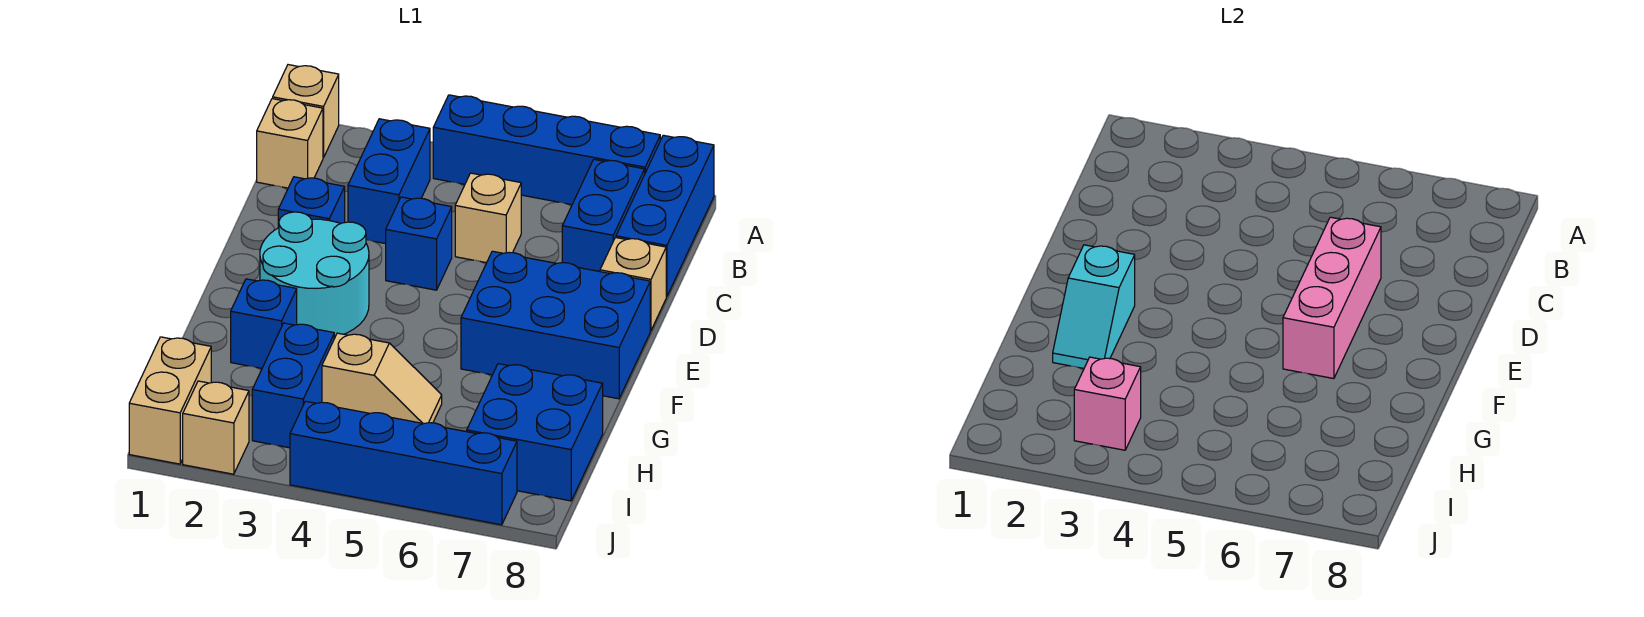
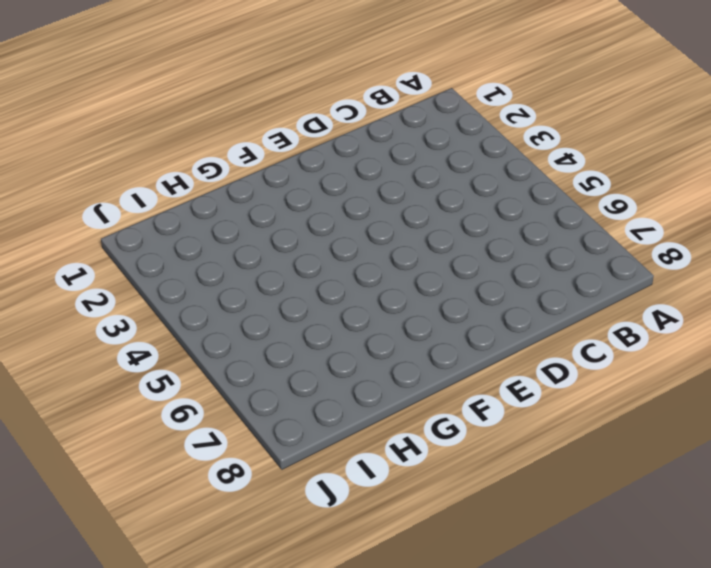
none -> tan brick A1 level 1
none -> blue brick A4:A7 level 1
none -> blue brick A8:C8 level 1

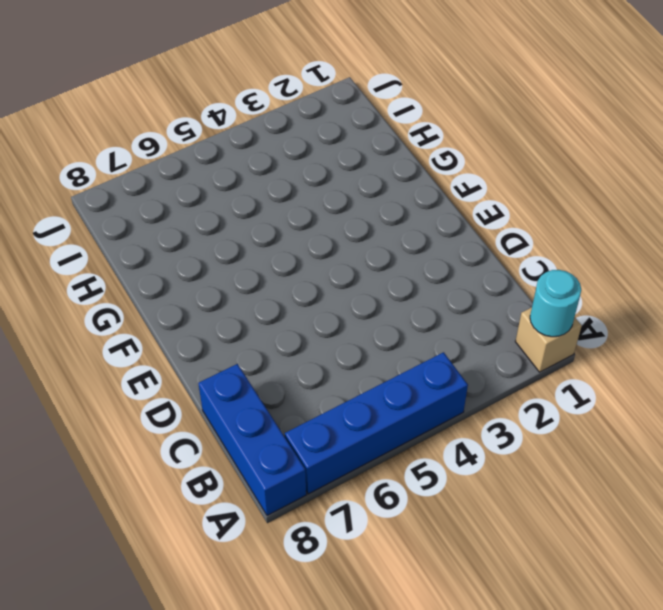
cyan round brick A1 level 2 -> none
none -> tan brick B1 level 1
none -> blue brick B3:C3 level 1
none -> blue brick B7:C7 level 1

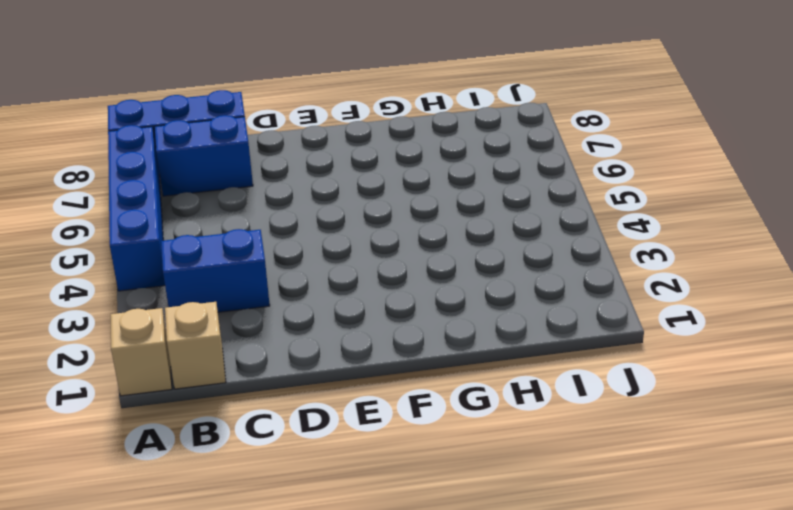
none -> tan brick C5 level 1
none -> blue brick D2 level 1
none -> blue brick D4 level 1

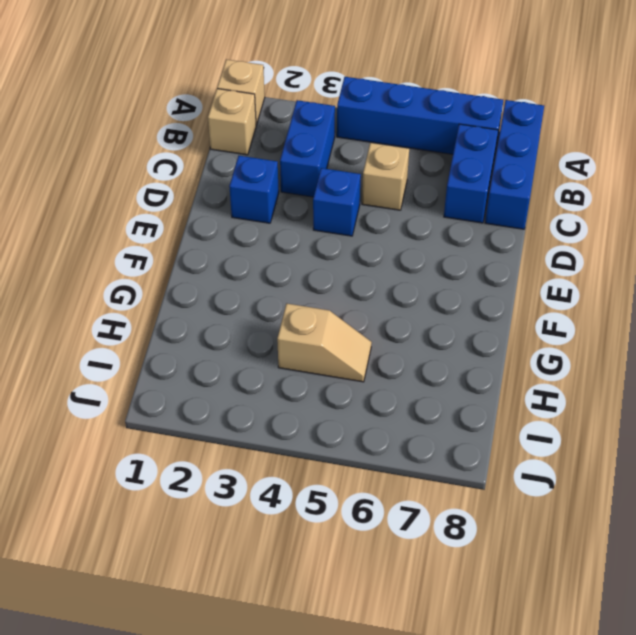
none -> tan brick D8 level 1
none -> cyan round brick E2:F3 level 1
none -> blue brick E6:F8 level 1

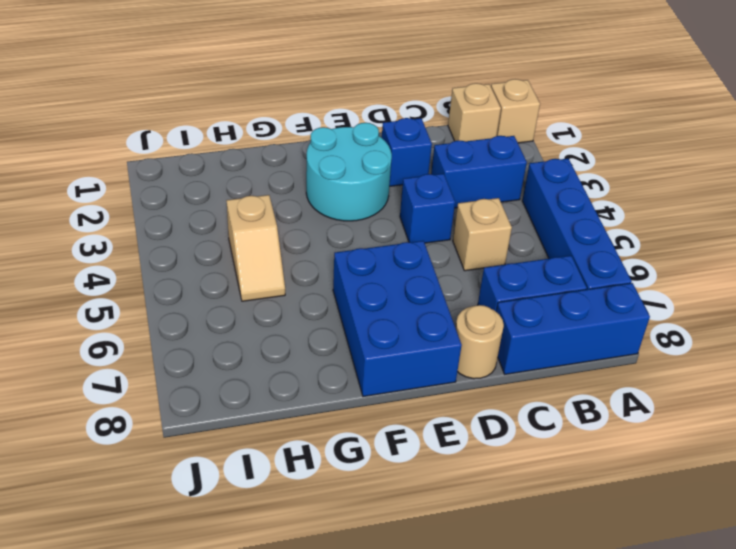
tan round brick D8 level 1 -> tan brick D8 level 1
none -> blue brick G2 level 1
none -> blue brick H3:I3 level 1
none -> blue brick H7:I8 level 1

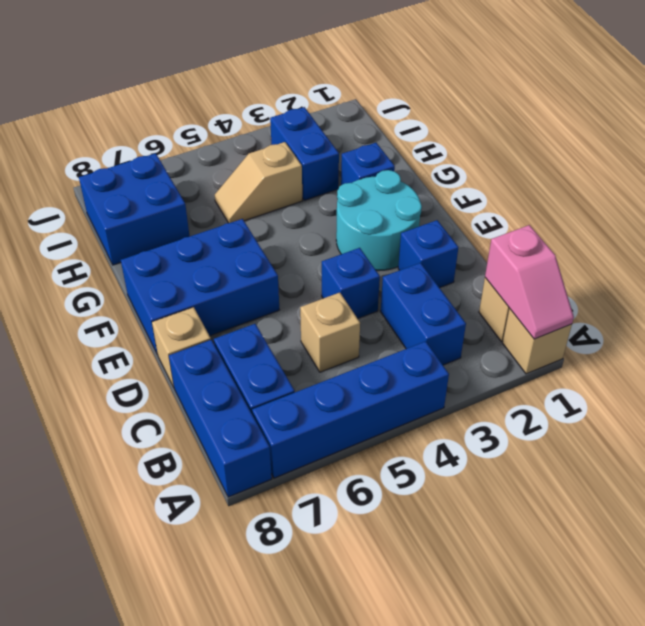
pink slope A1:B1 level 2 top B -> none
none -> tan brick I1:J1 level 1
none -> tan brick J2 level 1
none -> blue brick J4:J7 level 1

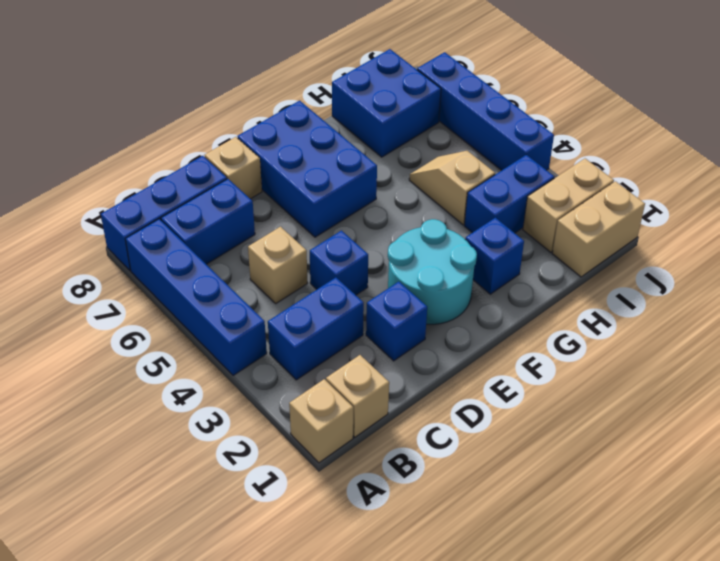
tan brick I2:J2 level 1 -> tan brick J2 level 1
none -> pink brick D6:F6 level 2
none -> cyan slope F2:G2 level 2 top F
none -> pink brick I3 level 2

